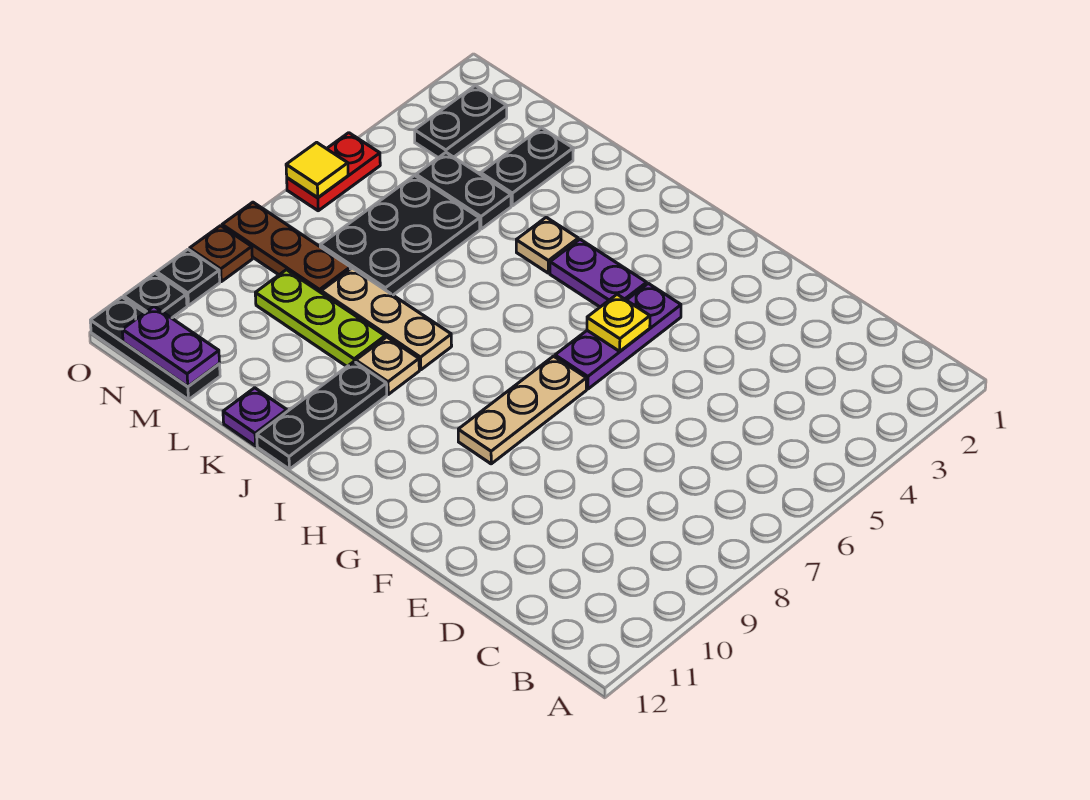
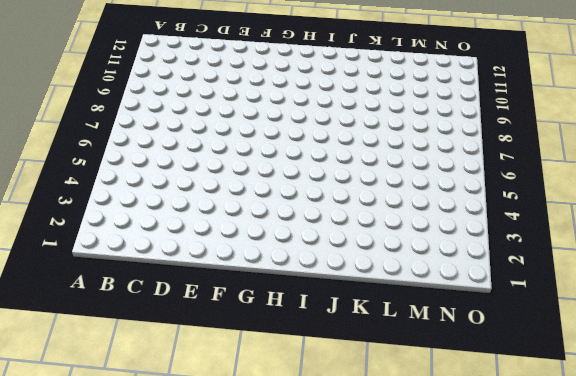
none -> purple plate G4:G6 level 1
none -> tan plate G7:G9 level 1
none -> purple plate H4:I4 level 1

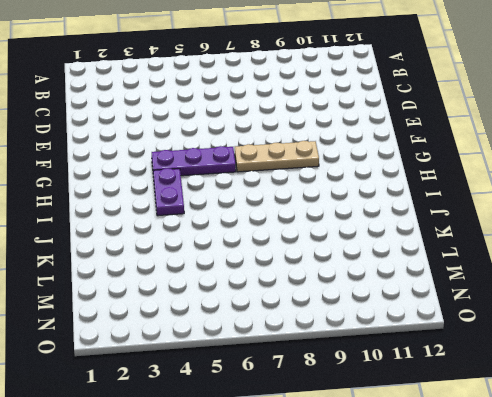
none -> tan plate J4 level 1
none -> tan plate J8:L8 level 1
none -> tan plate J9 level 1

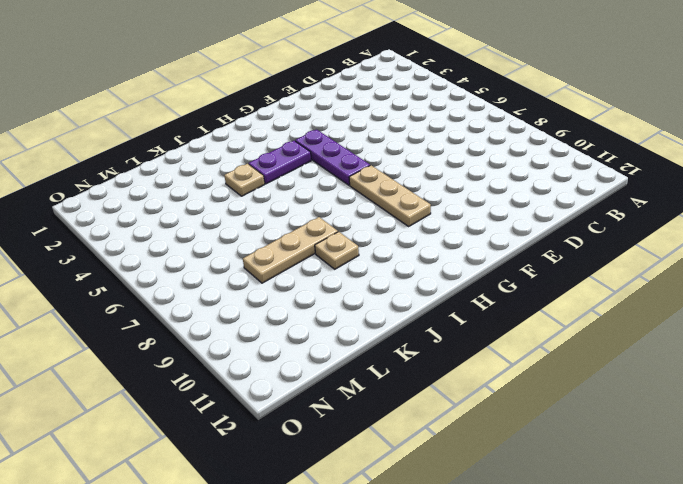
none -> black plate J10:J12 level 1
none -> lime plate K9:M9 level 1
none -> purple plate K12 level 1

